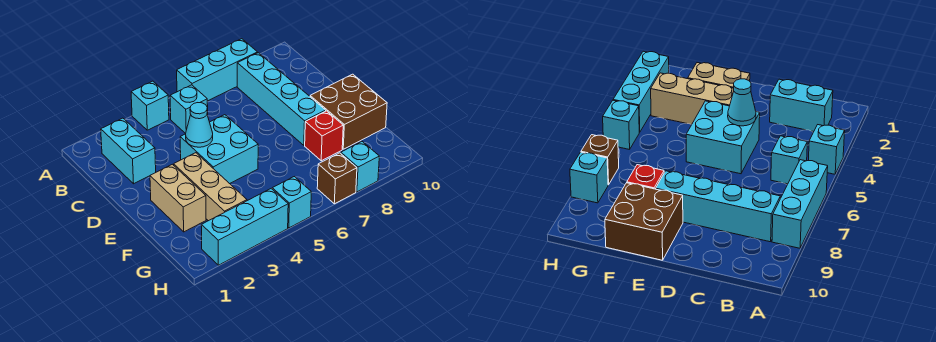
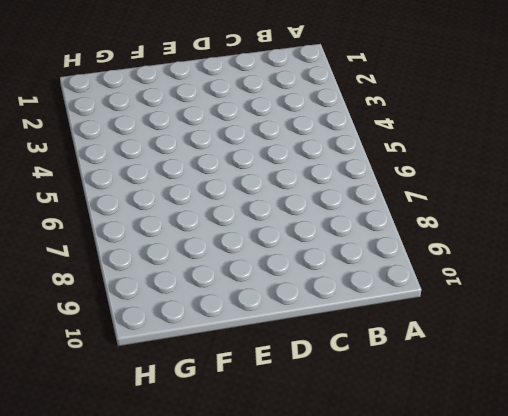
none -> cyan brick A4 level 1
none -> cyan brick A6:A8 level 1
none -> cyan brick B2:C2 level 1

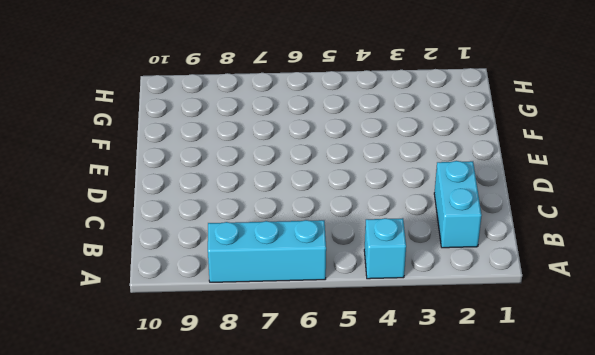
none -> cyan brick B5 level 1
none -> cyan brick B8:E8 level 1
none -> cyan brick D4:E5 level 1

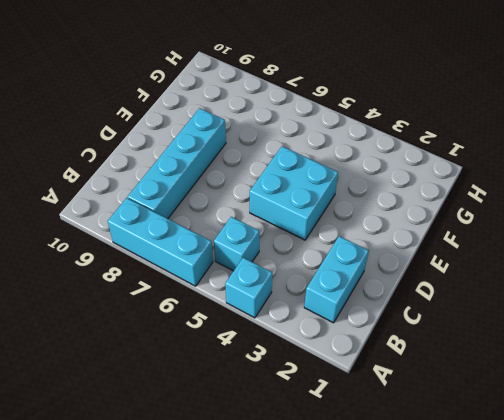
none -> tan brick E2:F2 level 1
none -> tan brick E3:G3 level 1
none -> brown brick E9:F10 level 1

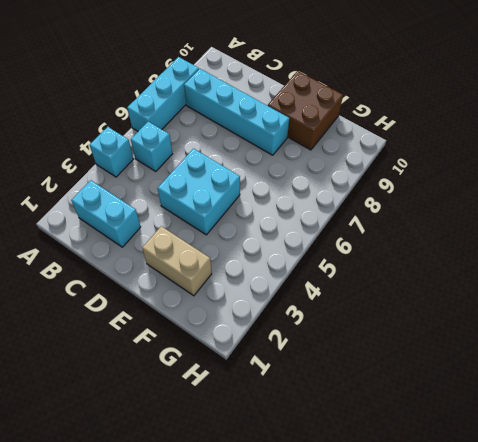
none -> tan brick E3:G3 level 1
none -> red brick F8 level 1
none -> cyan brick H2:H4 level 1

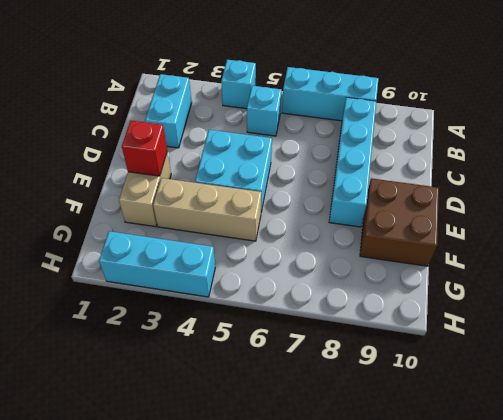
red brick E2 level 2 -> red brick F8 level 1
tan brick F3:F5 level 1 -> tan brick E3:G3 level 1
none -> cyan brick H5 level 1
none -> brown brick H7 level 1
none -> cyan brick H8 level 1

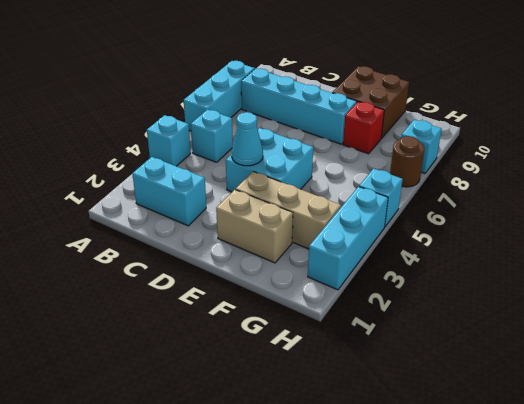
brown round brick H7 level 1 -> brown brick H7 level 1

